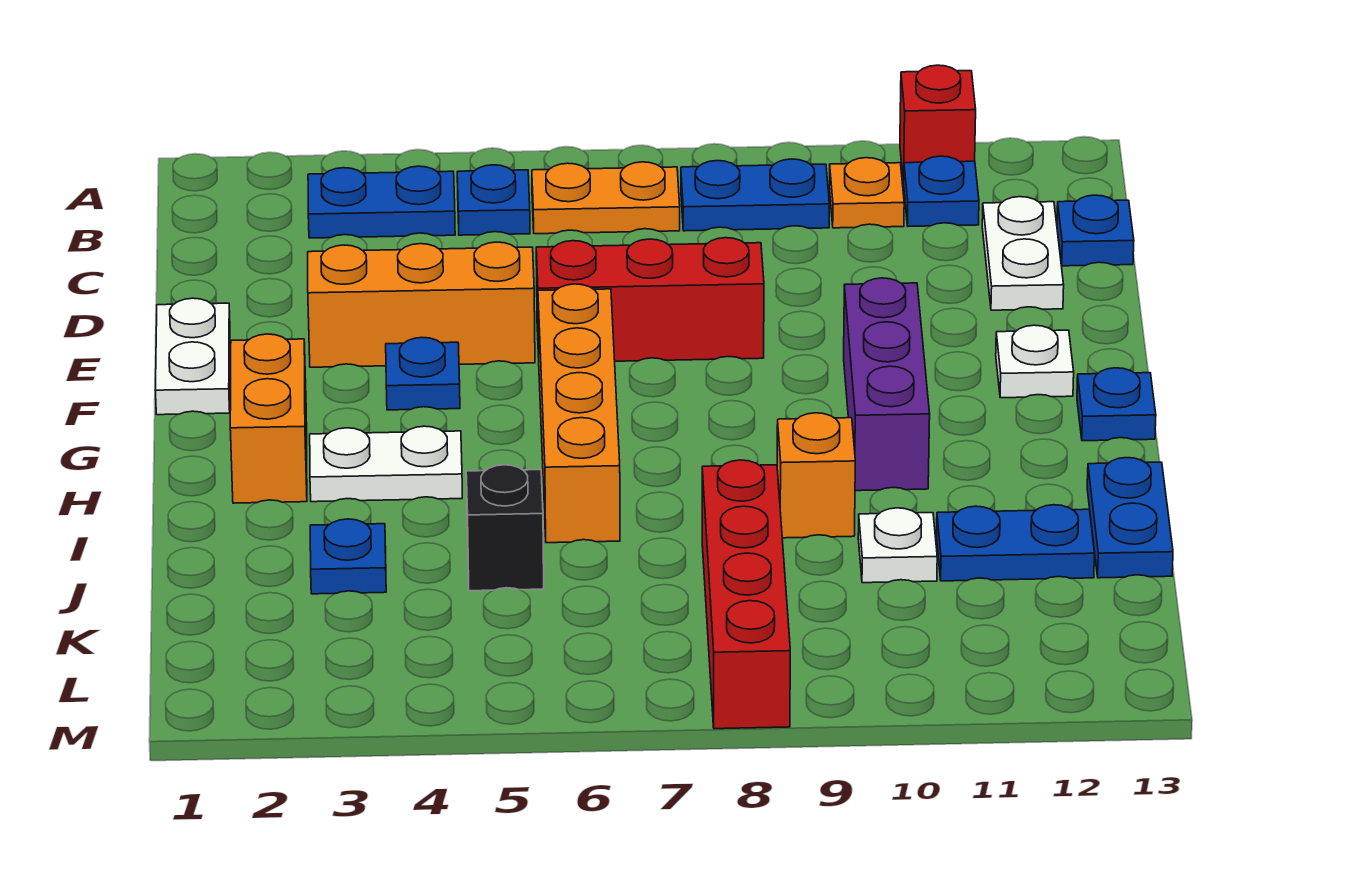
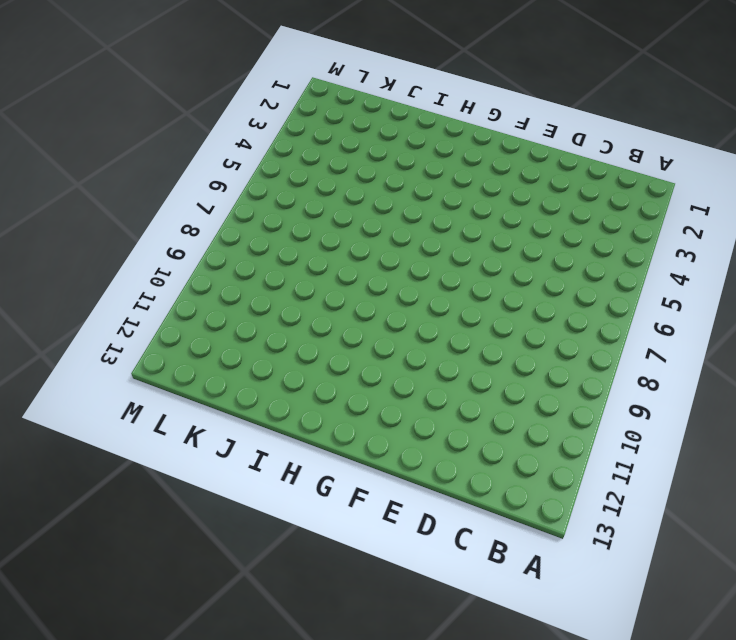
none -> red brick A11 level 1
none -> blue plate B3:B4 level 1
none -> blue plate B5 level 1

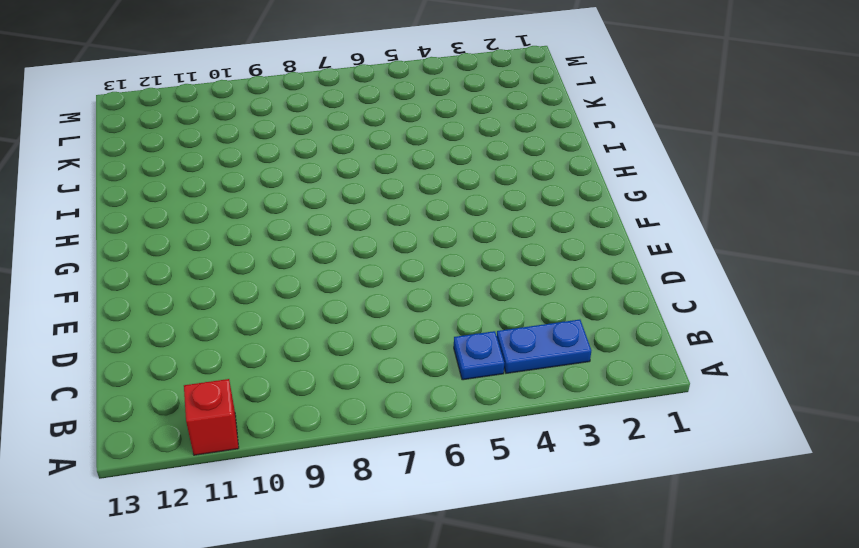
none -> orange plate B6:B7 level 1
none -> blue plate B8:B9 level 1
none -> orange plate B10 level 1

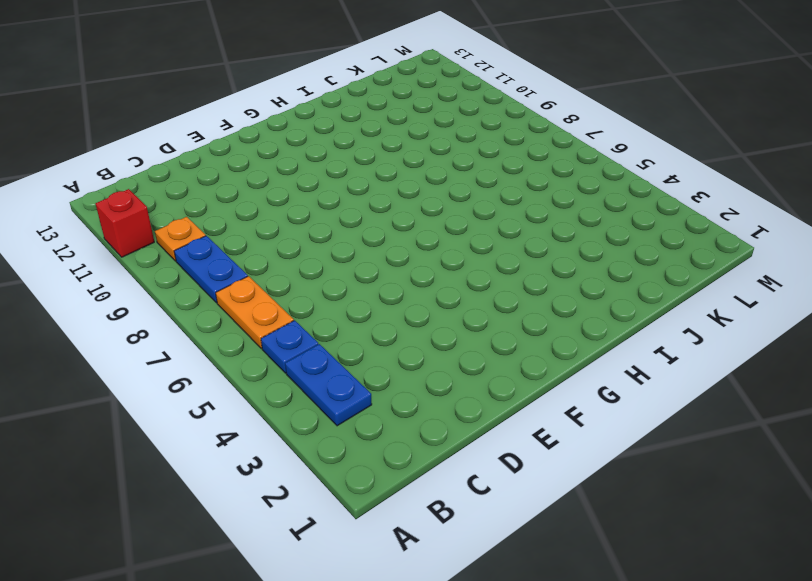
none -> blue plate B11 level 1
none -> white plate C12:D12 level 1
none -> blue plate C13 level 1

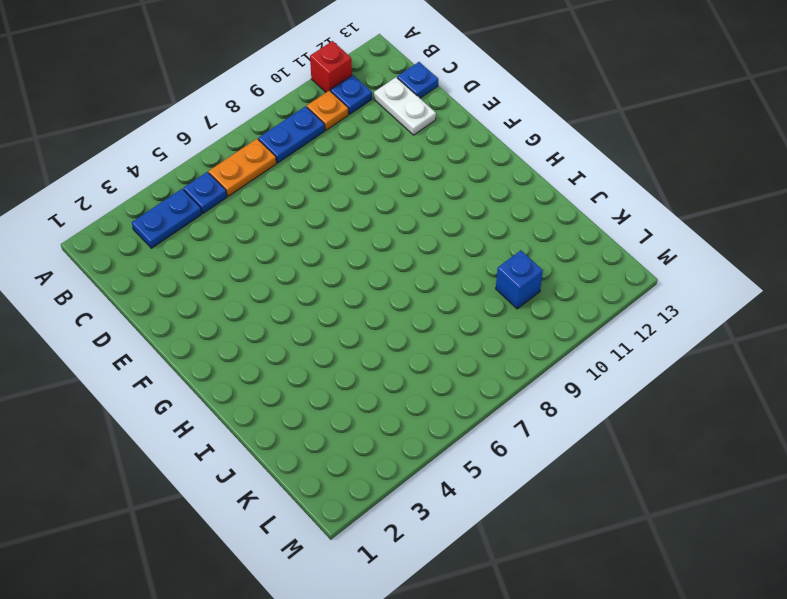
blue brick K10 level 1 -> none
none -> white plate E1:F1 level 1
none -> orange brick E3:E5 level 1
none -> red brick E6:E8 level 1

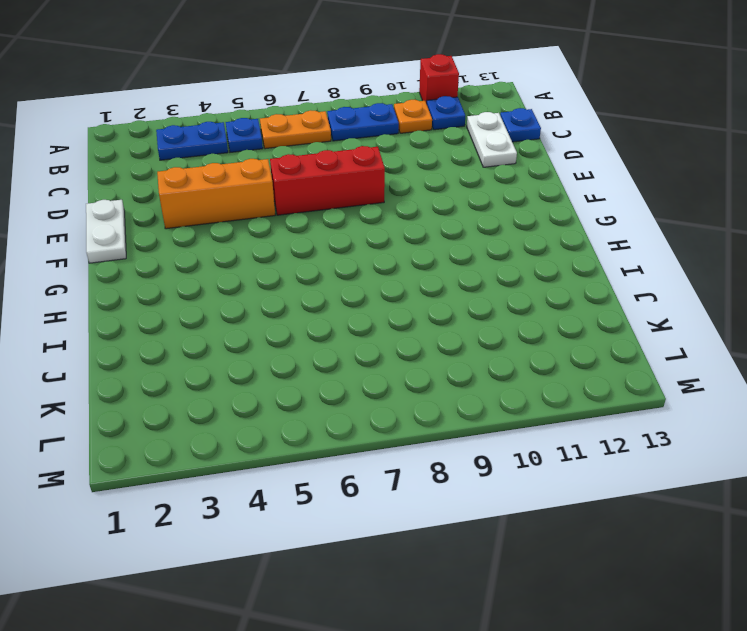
none -> blue plate F4 level 1
none -> orange brick F6:I6 level 1
none -> purple brick F10:H10 level 1

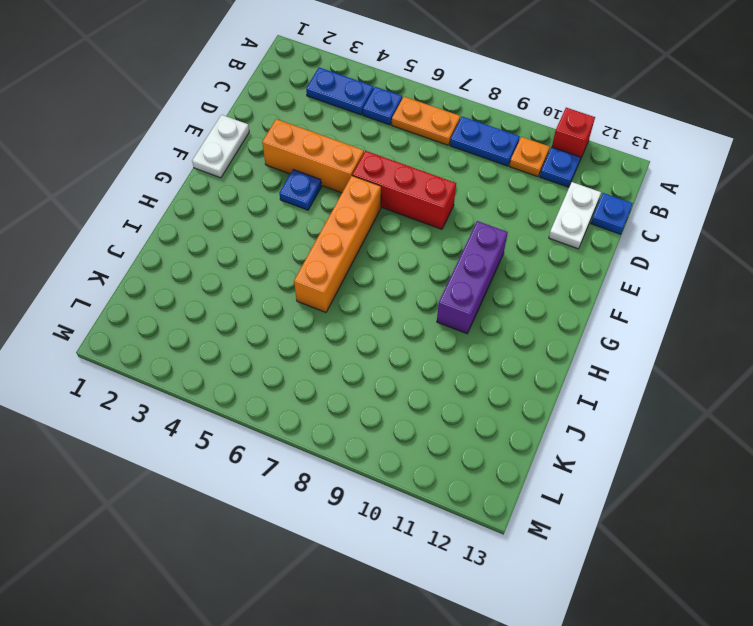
none -> white plate F12 level 1
none -> orange brick G2:H2 level 1
none -> blue plate G13 level 1

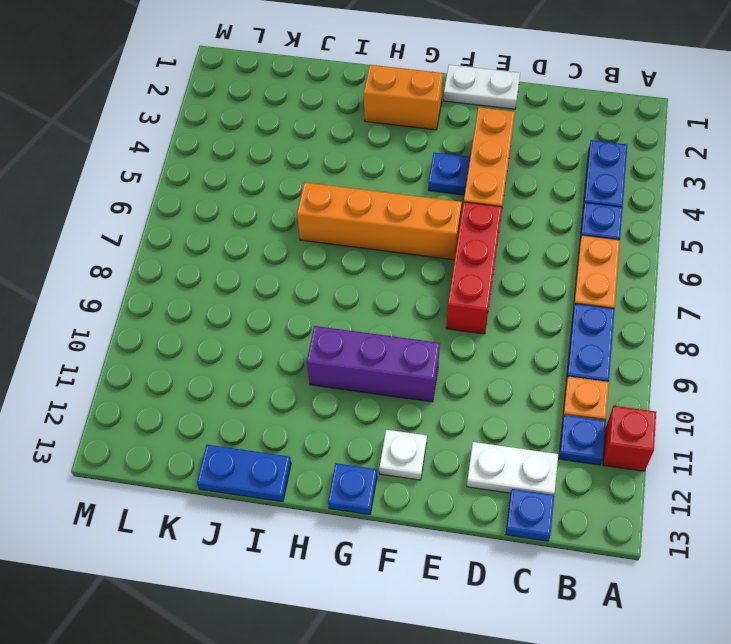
none -> white plate H3:H4 level 1
none -> orange brick I9 level 1
none -> blue plate J3 level 1

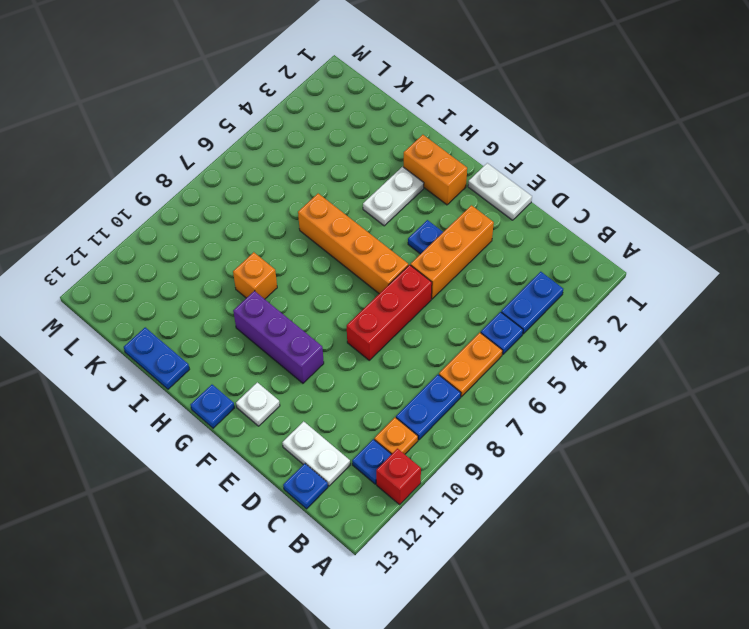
none -> blue plate J3 level 1
none -> black brick J5 level 1
none -> red brick J8:M8 level 1

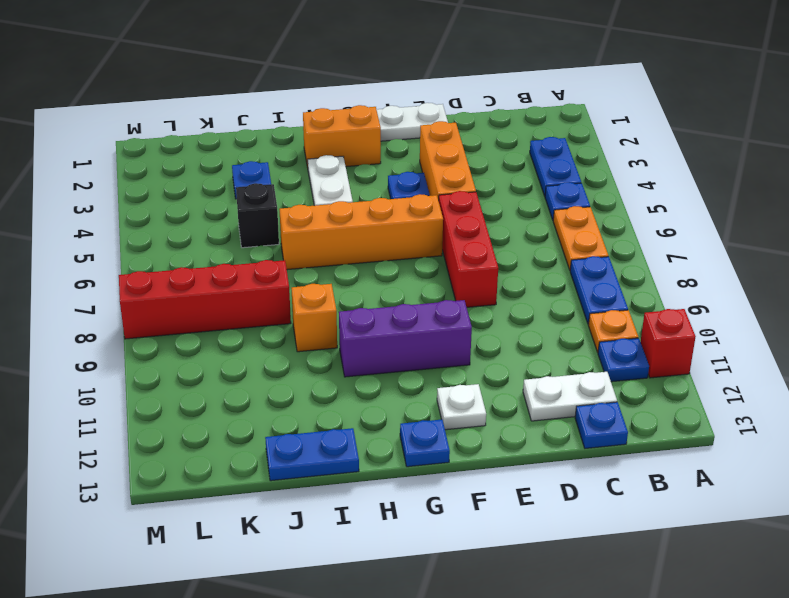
none -> white plate J10 level 1
none -> blue plate J11:J12 level 1

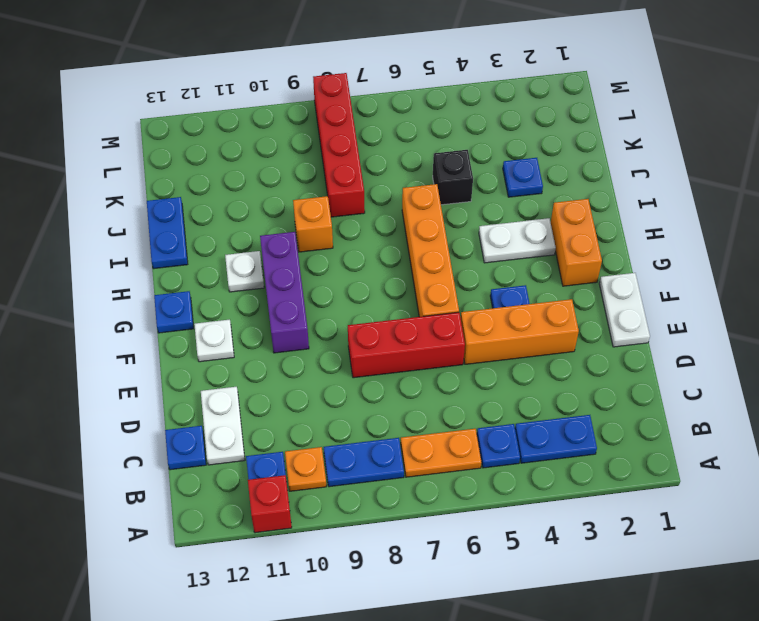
white plate H11 level 1 -> white plate J10 level 1
none -> blue plate J11:J12 level 1

